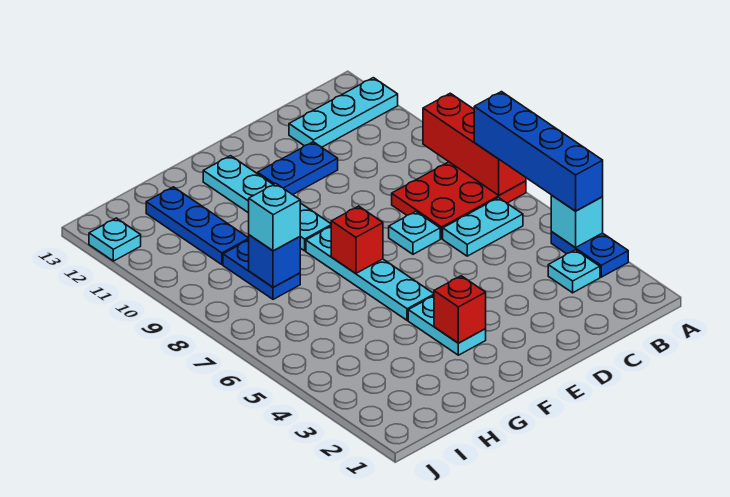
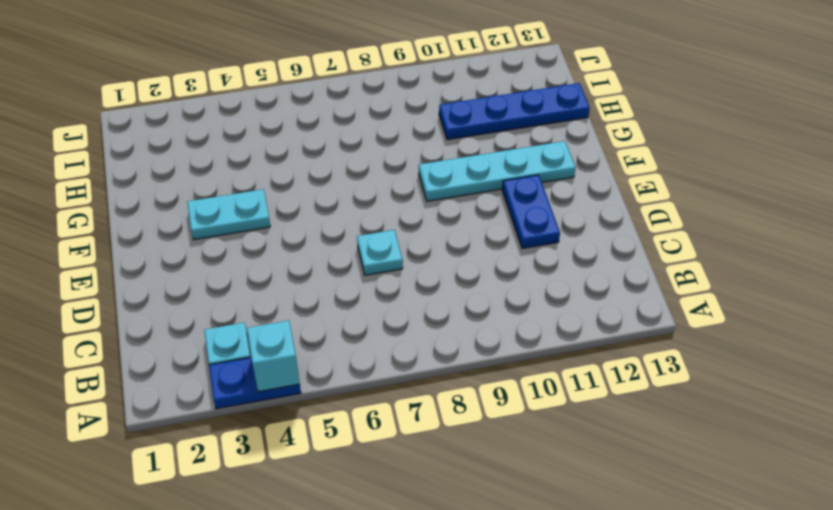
blue plate H10:H13 level 1 -> blue plate H10:H12 level 1
none -> red plate A7:C8 level 1
none -> cyan plate A12:C12 level 1
none -> cyan plate B6:C6 level 1

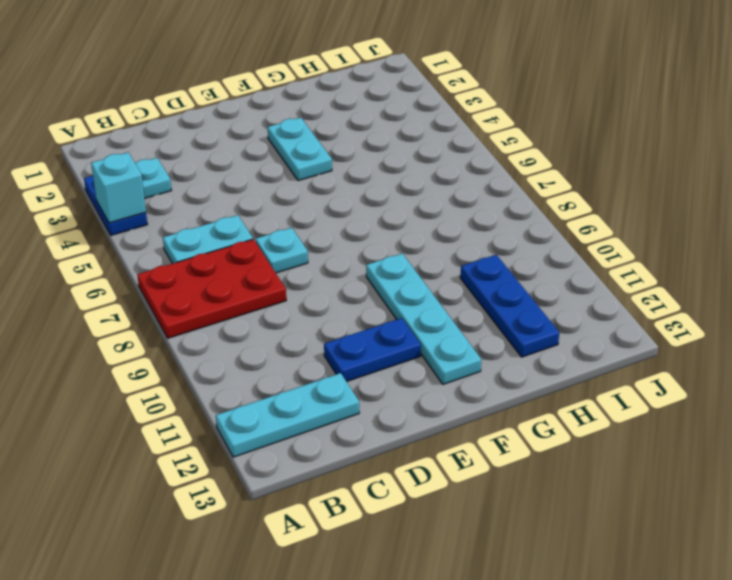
none -> cyan plate F5:F8 level 1
none -> blue plate H8:H9 level 1
none -> cyan plate J12 level 1

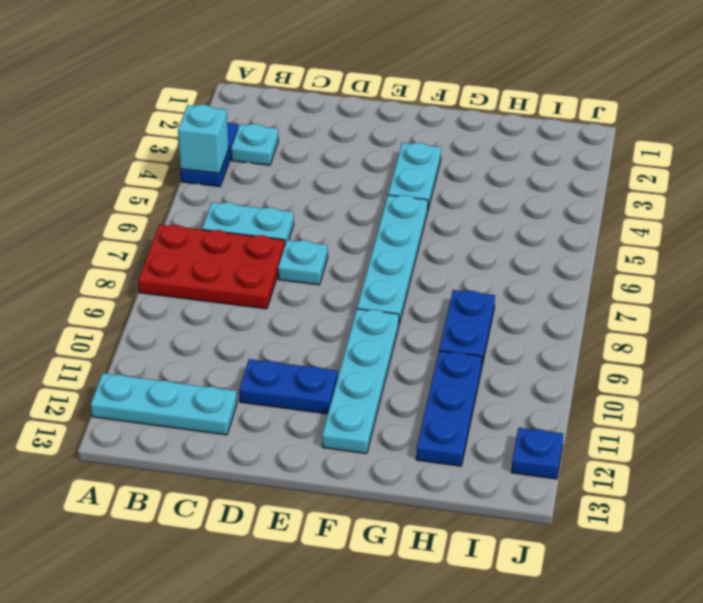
blue plate J12 level 1 -> cyan plate J12 level 1
none -> red brick A7:A9 level 2
none -> red brick F3 level 2
none -> red brick F7 level 2

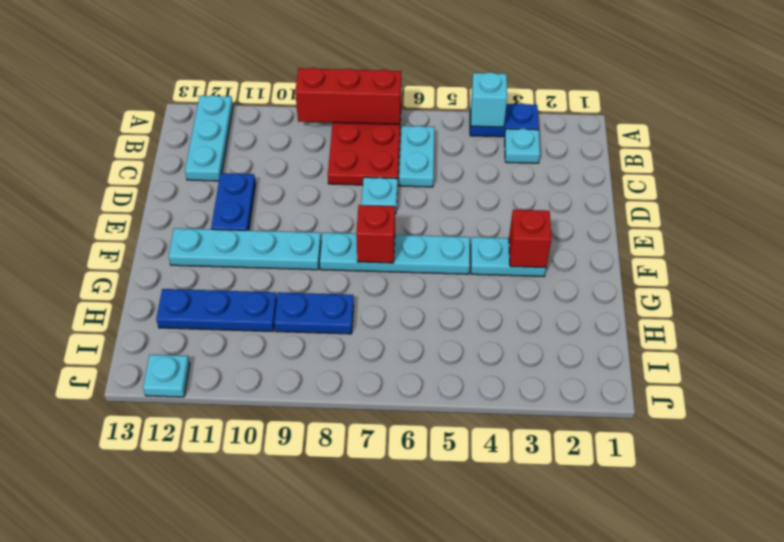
none -> blue brick H8 level 2
none -> blue brick A4:A7 level 3
none -> cyan brick H8 level 3

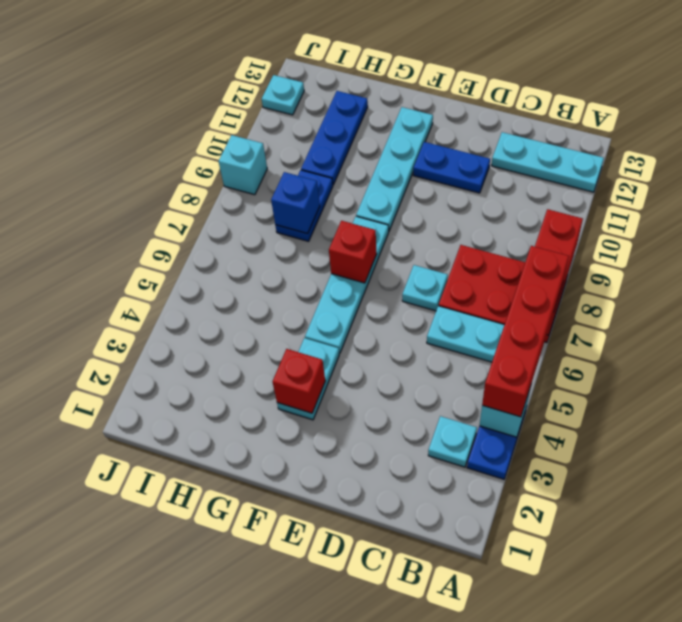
red brick A4:A7 level 3 -> blue brick A4:A7 level 3
cyan brick J9 level 1 -> cyan brick H8 level 3

